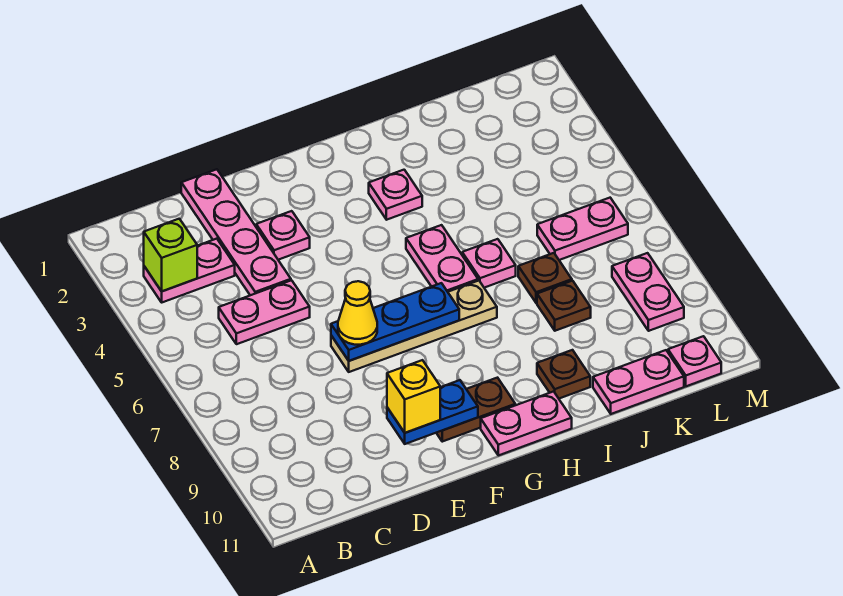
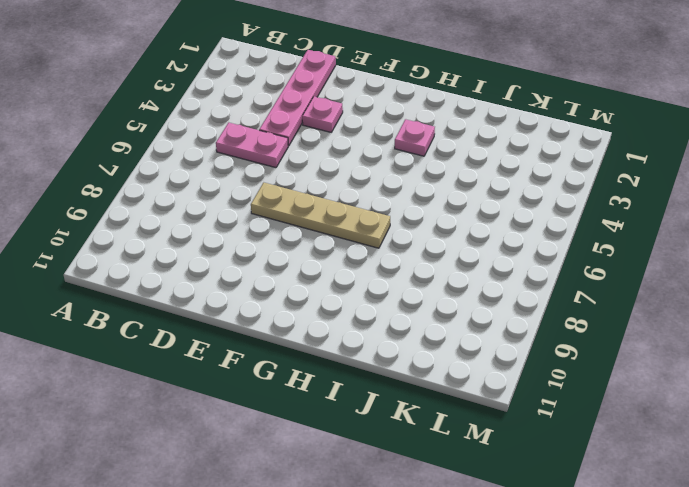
none -> pink plate B3:C3 level 1
none -> brown plate F10:G10 level 1
none -> pink plate G11:H11 level 1

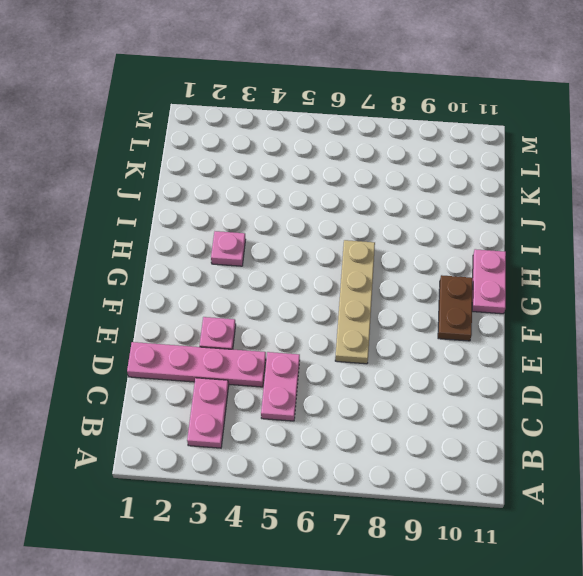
none -> pink plate H5:H6 level 1
none -> pink plate I6 level 1
none -> brown plate I10 level 1

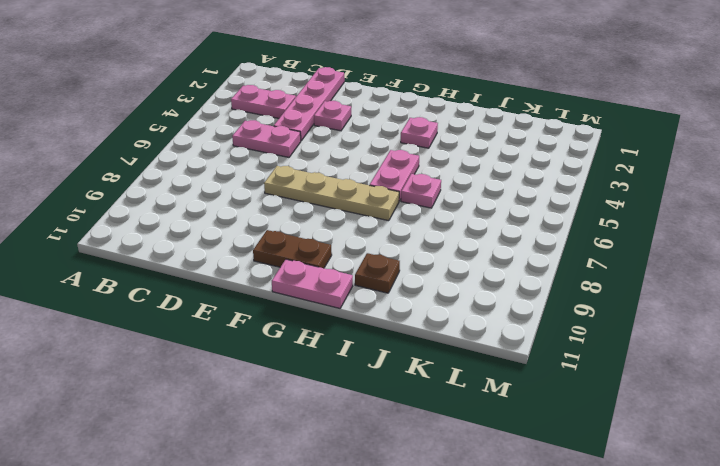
none -> brown plate J7 level 1
none -> brown plate J8 level 1
none -> pink plate J11:K11 level 1

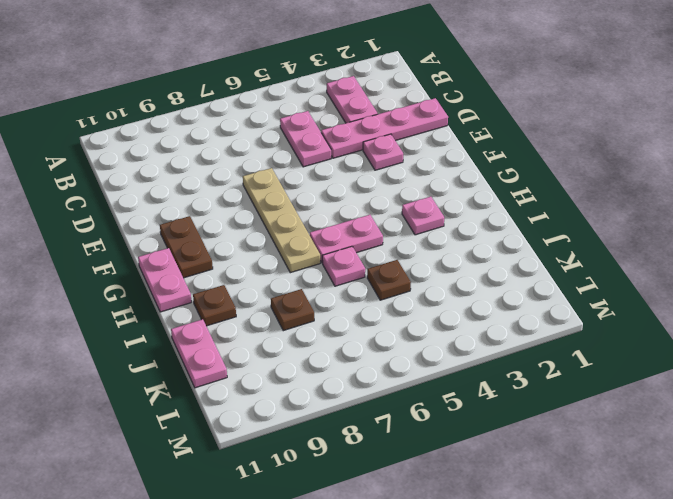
brown plate J5 level 1 -> brown plate J7 level 1
none -> pink plate K6:L6 level 1
none -> pink plate L8:L9 level 1
none -> pink plate L11 level 1

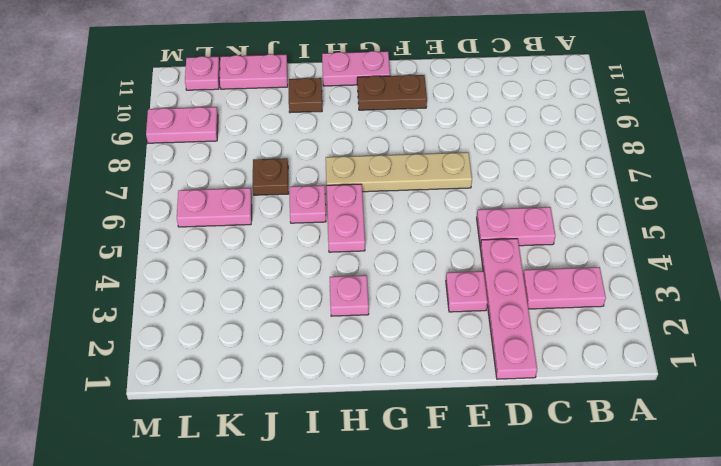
pink plate L9:M9 level 1 -> pink plate L8:L9 level 1
none -> brown plate J8 level 1
none -> lime brick B3 level 2
none -> blue plate E7:G7 level 2

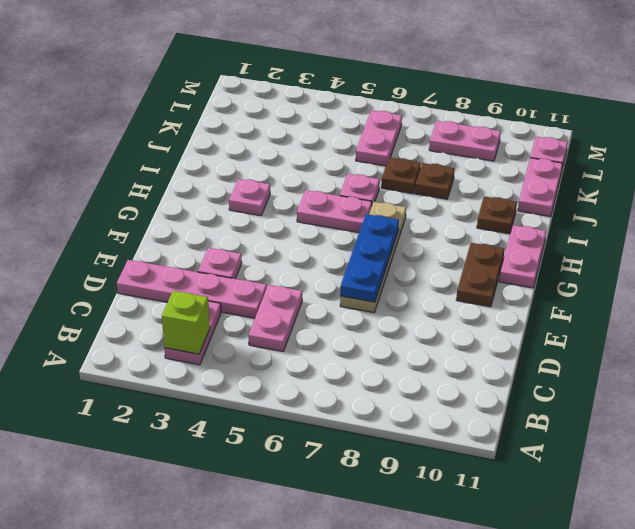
none -> blue plate E10:F10 level 2
none -> yellow cone E7 level 3
none -> yellow brick E10 level 3

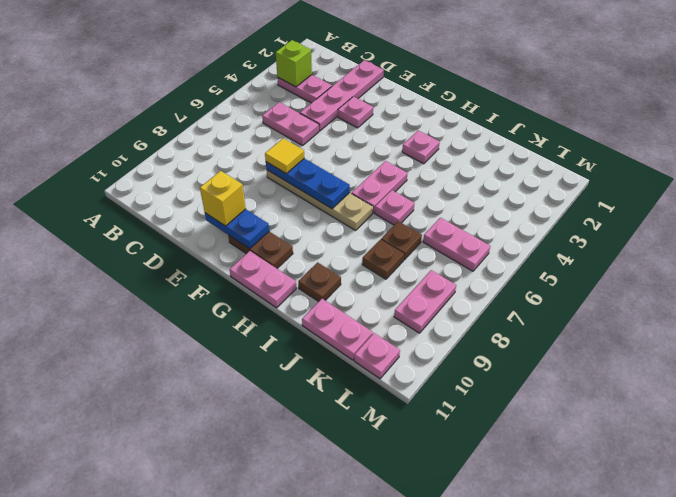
yellow tile E7 level 3 -> yellow cone E7 level 3

